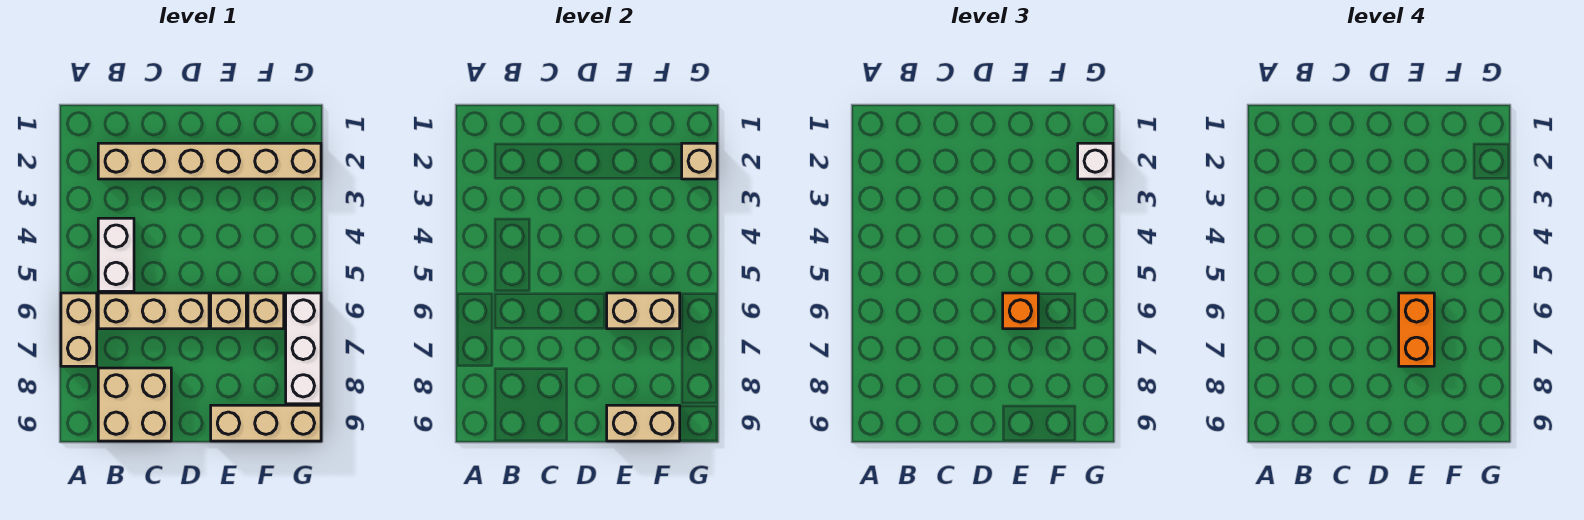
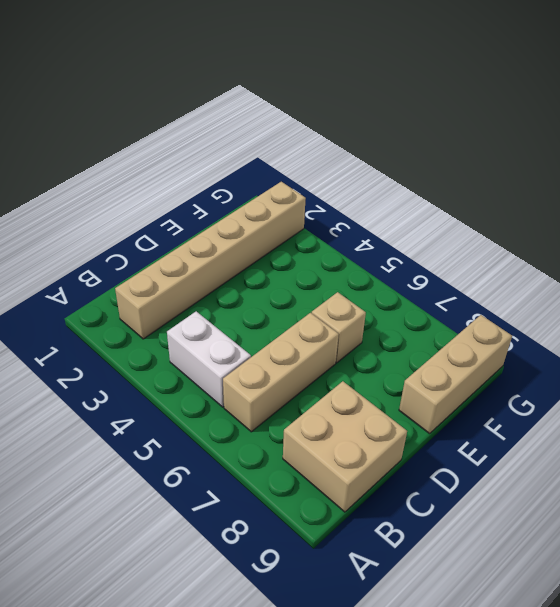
none -> tan brick A6:A7 level 1
none -> tan brick F6 level 1
none -> white brick G6:G8 level 1

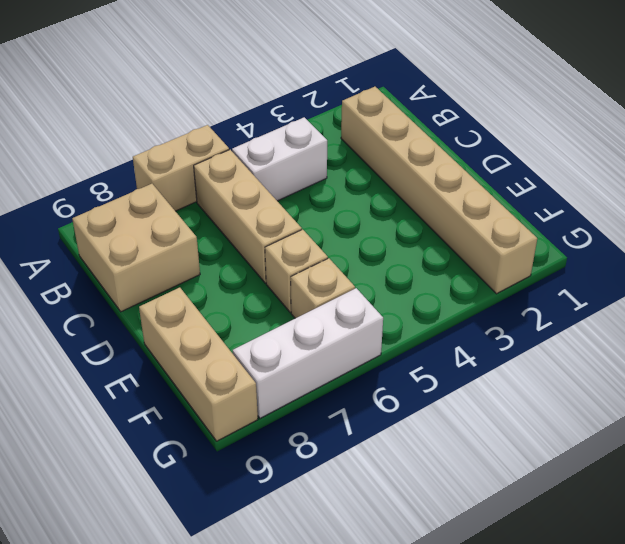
none -> tan brick E6:F6 level 2
none -> tan brick E9:F9 level 2
none -> tan brick G2 level 2

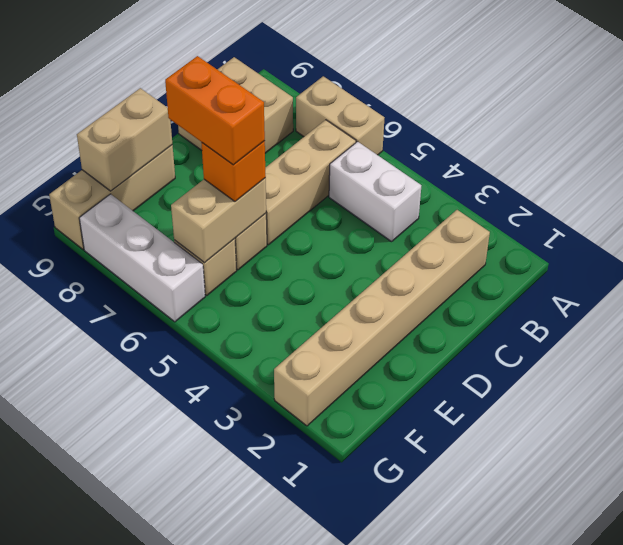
none -> tan brick G2 level 2
none -> white brick G2 level 3

